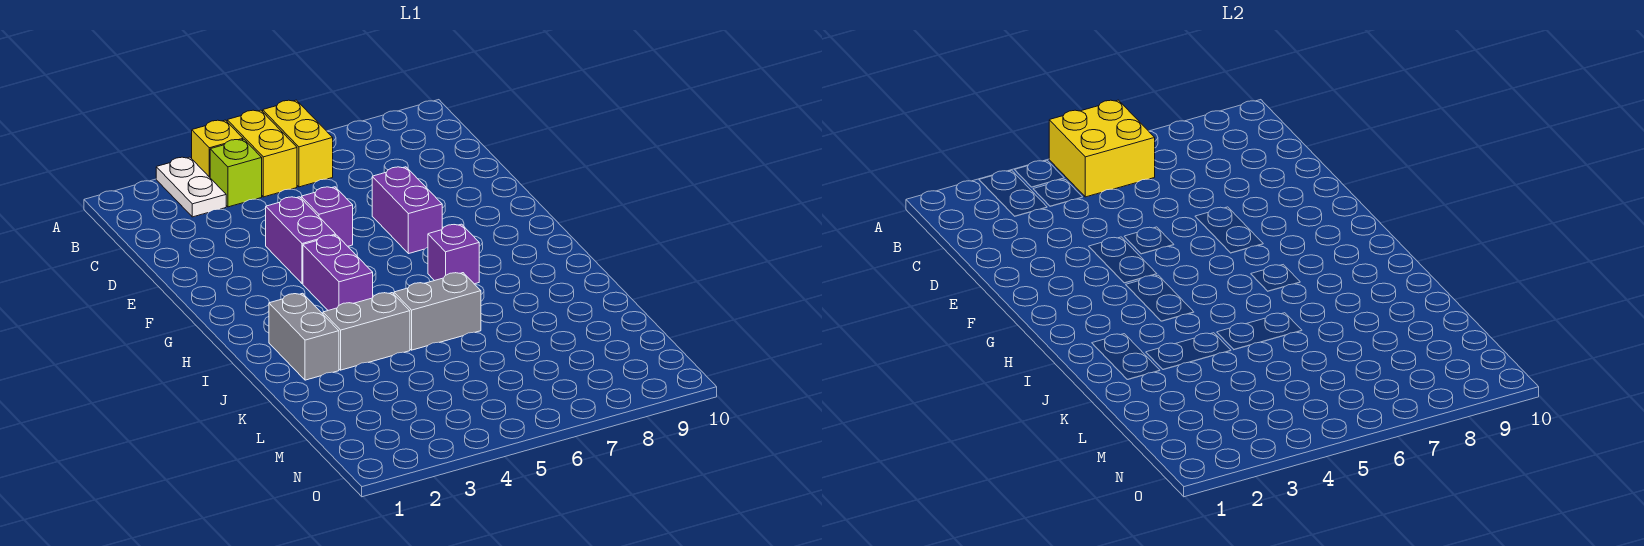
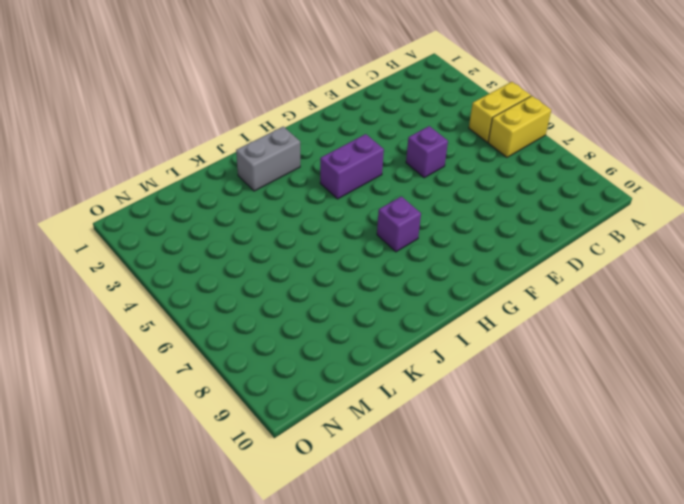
none -> white plate A3:B3 level 1
none -> yellow brick A4 level 1
none -> lime brick B4 level 1

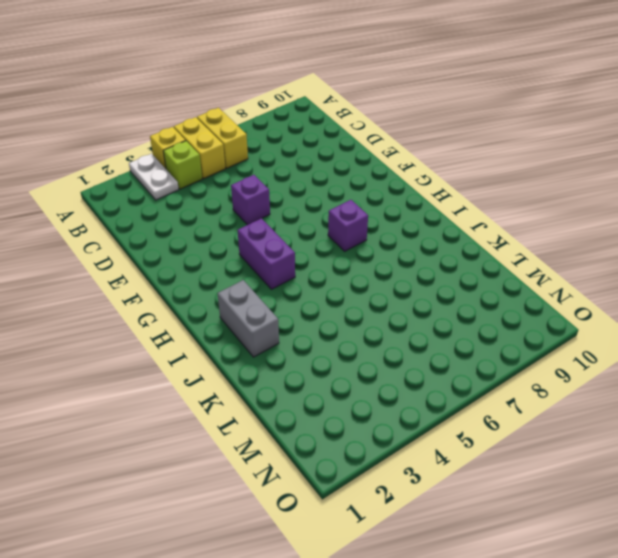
none -> purple brick E4:F4 level 1
none -> purple brick E7:F7 level 1
none -> grey brick J3:J4 level 1

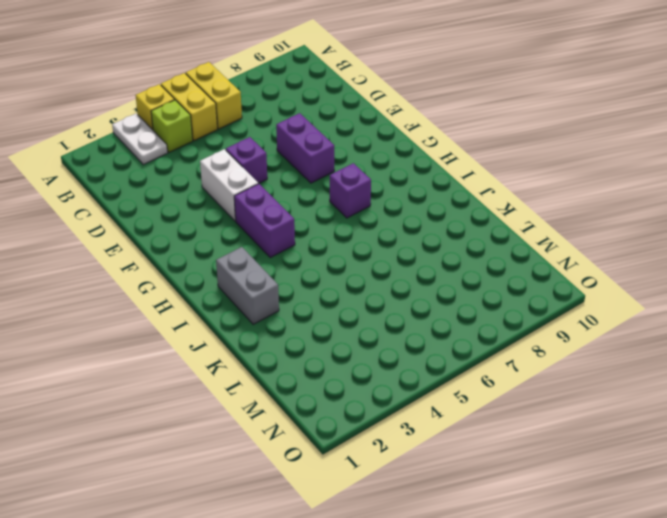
white brick E4:F4 level 1 -> purple brick E4:F4 level 1
none -> grey brick J3:J4 level 1
none -> grey brick J5:J6 level 1
none -> yellow brick A5:B6 level 2

